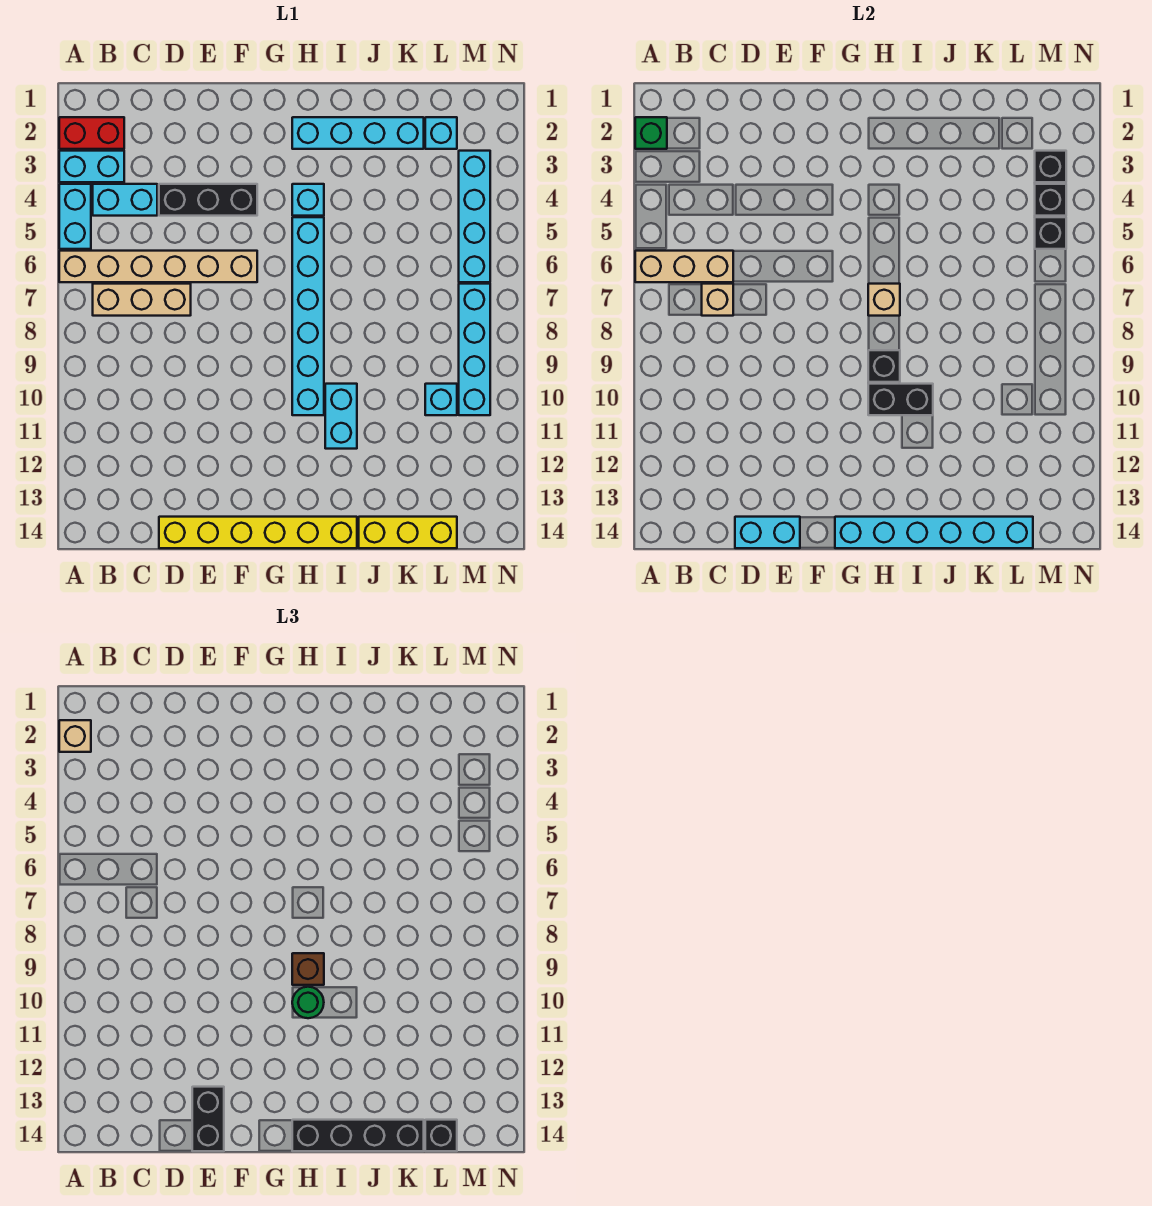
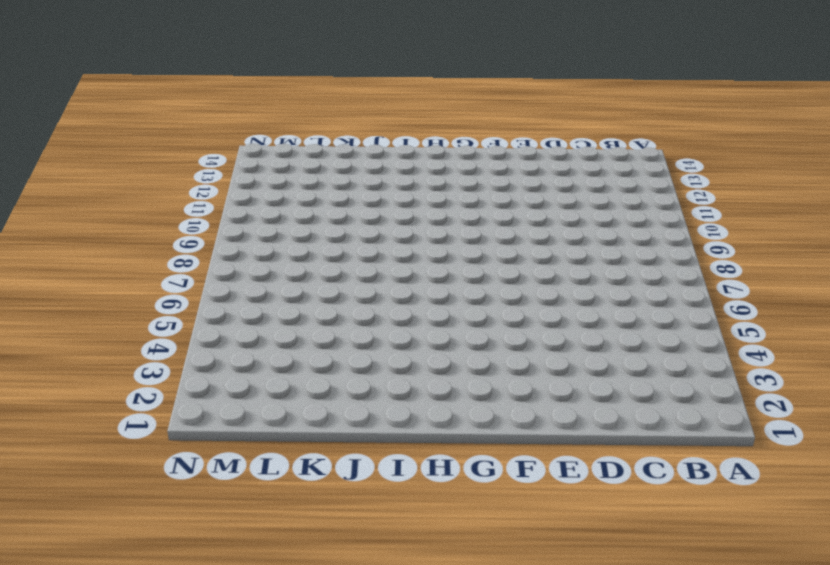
none -> red brick A2:B2 level 1
none -> cyan brick A3:B3 level 1
none -> cyan brick A4:A5 level 1
none -> tan brick A6:F6 level 1

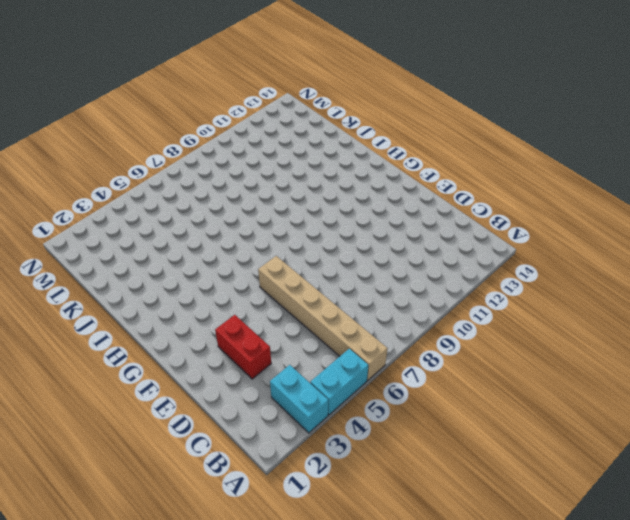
red brick D3:E3 level 1 -> red brick A2:B2 level 1
none -> cyan brick B4:C4 level 1
none -> tan brick B7:D7 level 1
none -> black brick D4:F4 level 1
none -> yellow brick D14:I14 level 1

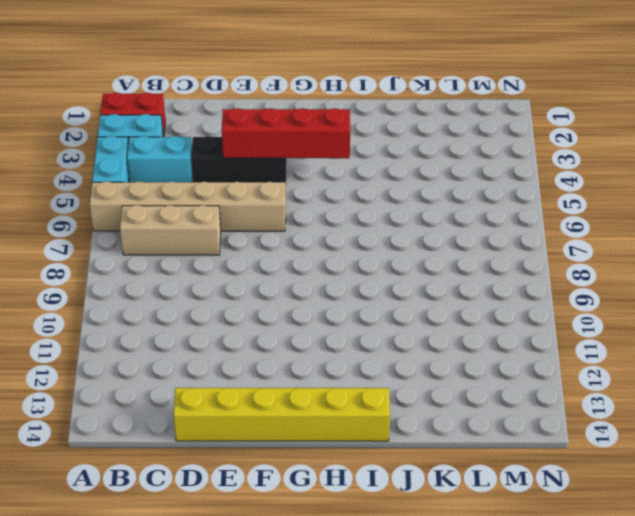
red brick E4:H4 level 2 -> none
none -> cyan brick H2:K2 level 1
none -> cyan brick H4 level 1
none -> cyan brick H5:H10 level 1
none -> cyan brick I10:I11 level 1

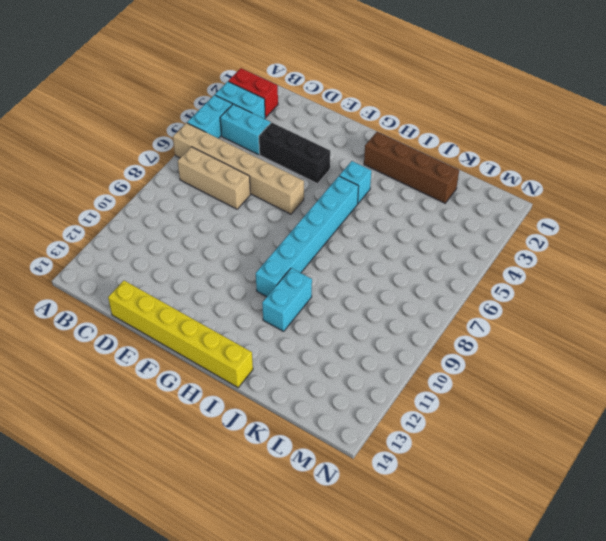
brown brick H2:K2 level 1 -> cyan brick H2:K2 level 1
none -> yellow brick J14:L14 level 1
none -> cyan brick L2 level 1
none -> cyan brick L10 level 1
none -> cyan brick M3:M6 level 1

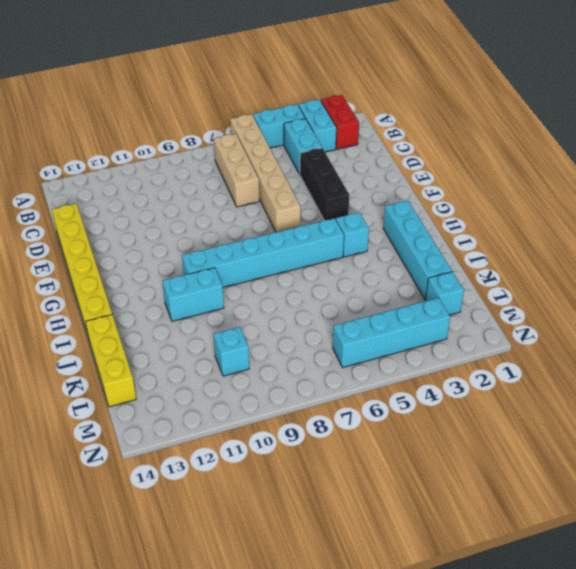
none -> cyan brick M7:M10 level 1
none -> green brick A2 level 2
none -> tan brick A6:C6 level 2
none -> tan brick C7 level 2

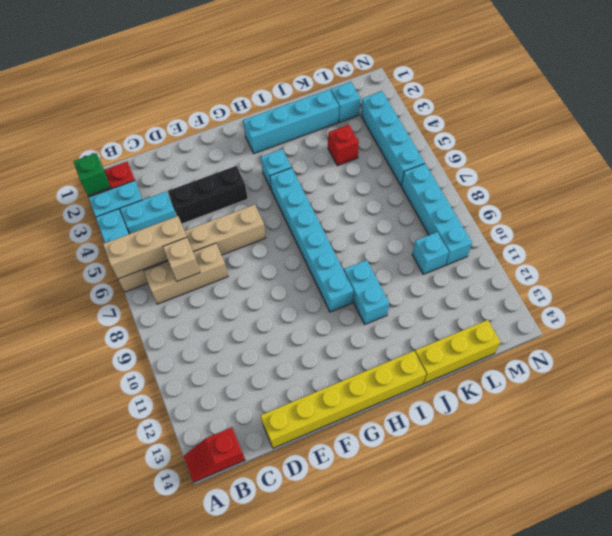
red slope A14:B14 level 1 top B -> none
red brick K4 level 1 -> none
none -> cyan brick D14:E14 level 2
none -> cyan brick G14:L14 level 2
none -> tan brick H7 level 2
none -> black brick H9 level 2

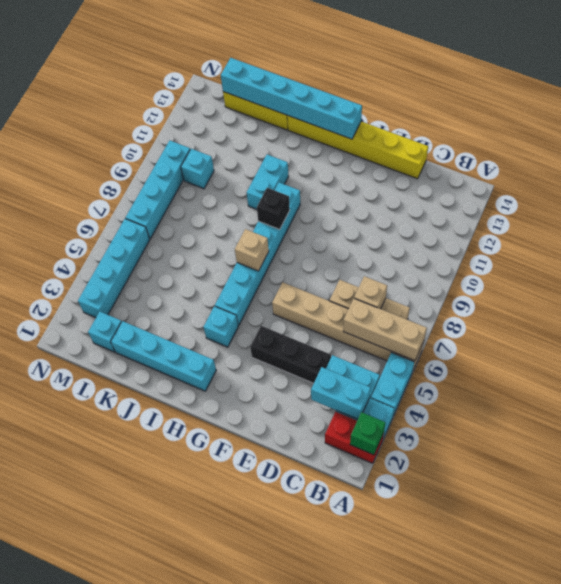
cyan brick B3:C3 level 2 -> cyan brick D14:E14 level 2
none -> black brick H10:I10 level 2
none -> black brick M3 level 2
none -> black brick M4 level 2
none -> black brick M5 level 2

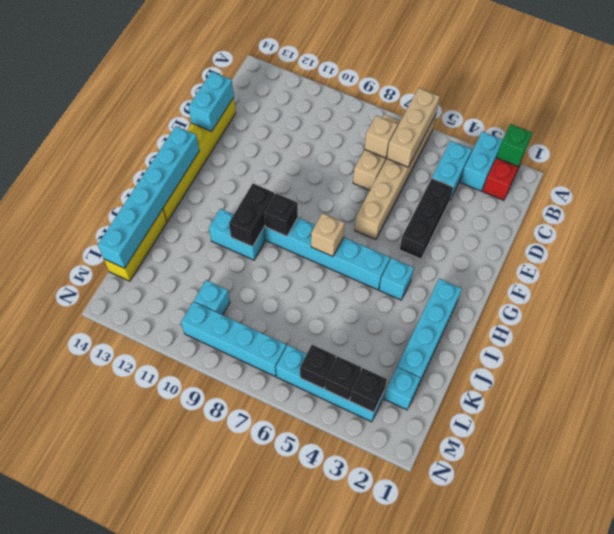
none -> cyan brick A4:A5 level 1
none -> tan brick A2 level 3
none -> black brick E13:E14 level 3
none -> brown brick H9 level 3

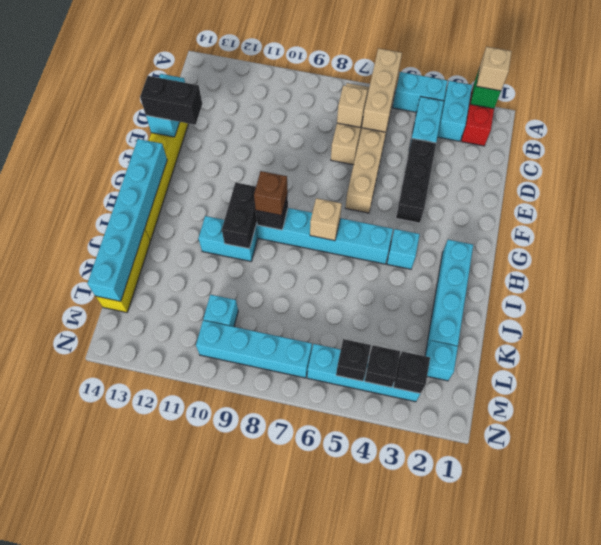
none -> green round brick H10 level 3
none -> black brick H14:K14 level 3
none -> black brick L14 level 3

